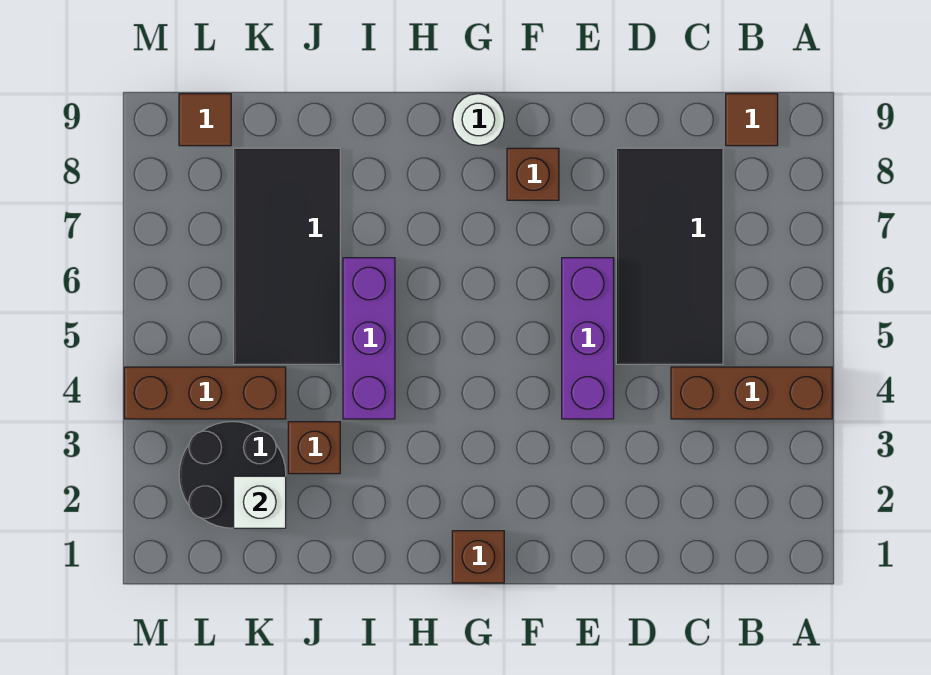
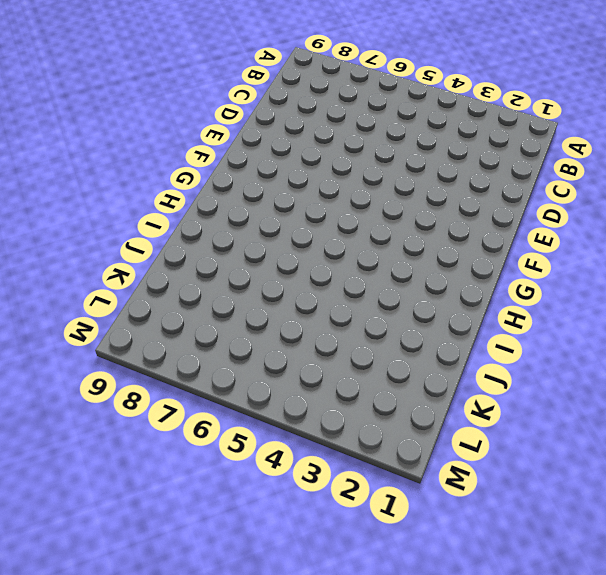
none -> brown brick A4:C4 level 1
none -> brown tile B9 level 1
none -> black tile C5:D8 level 1

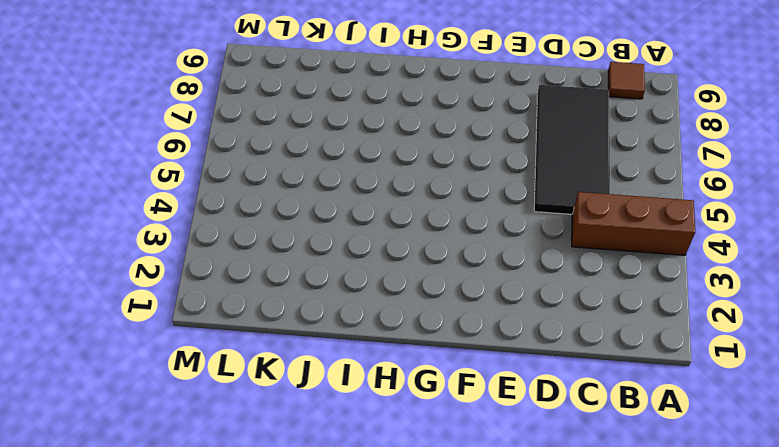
none -> purple brick E4:E6 level 1
none -> brown brick F8 level 1
none -> brown brick G1 level 1

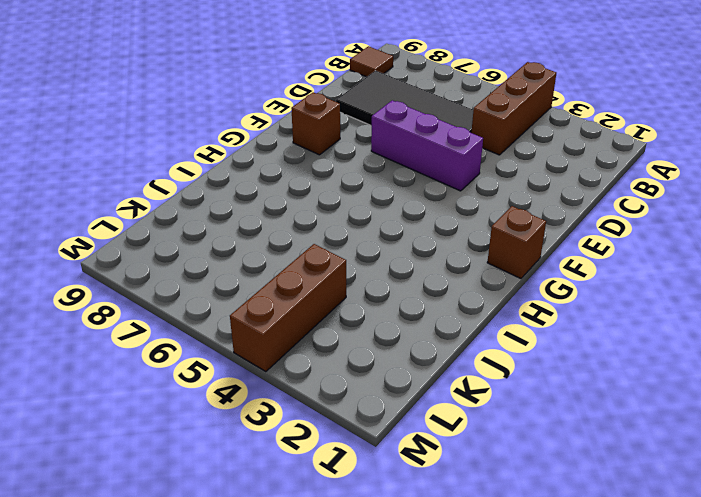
none -> white round brick G9 level 1
none -> purple brick I4:I6 level 1
none -> brown brick J3 level 1

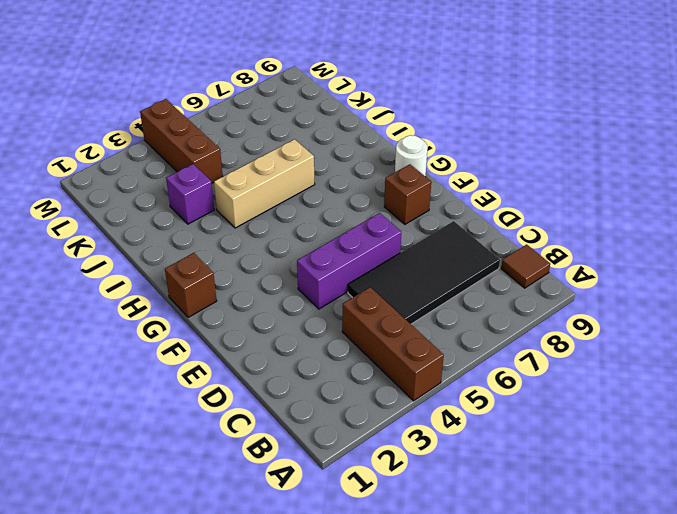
tan brick I4:I6 level 1 -> purple brick I4:I6 level 1
purple brick J3 level 1 -> brown brick J3 level 1
none -> black tile J5:K8 level 1
none -> black round brick K2:L3 level 1
none -> brown tile L9 level 1

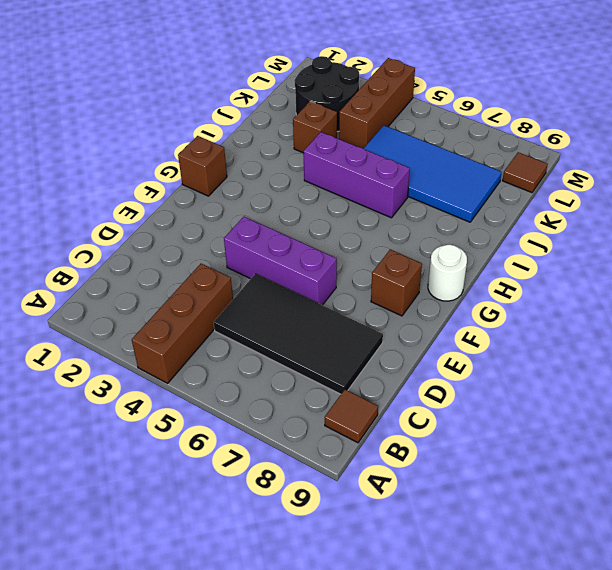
blue tile J5:K8 level 1 -> black tile J5:K8 level 1
none -> white brick K2 level 2

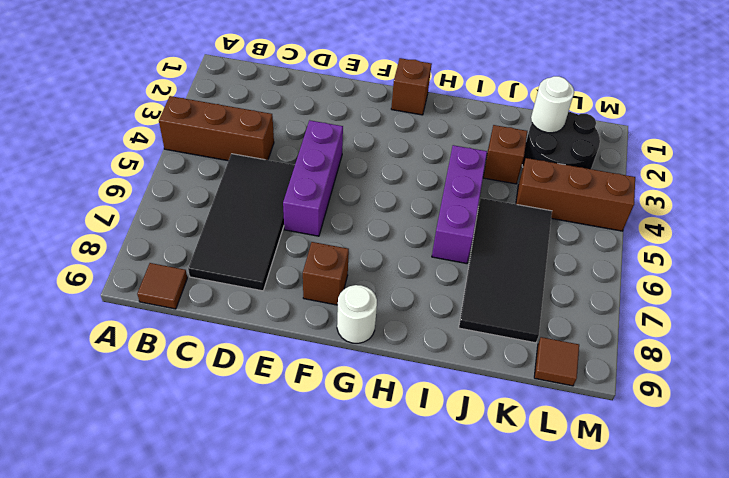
white round brick K2 level 2 -> white brick K2 level 2

